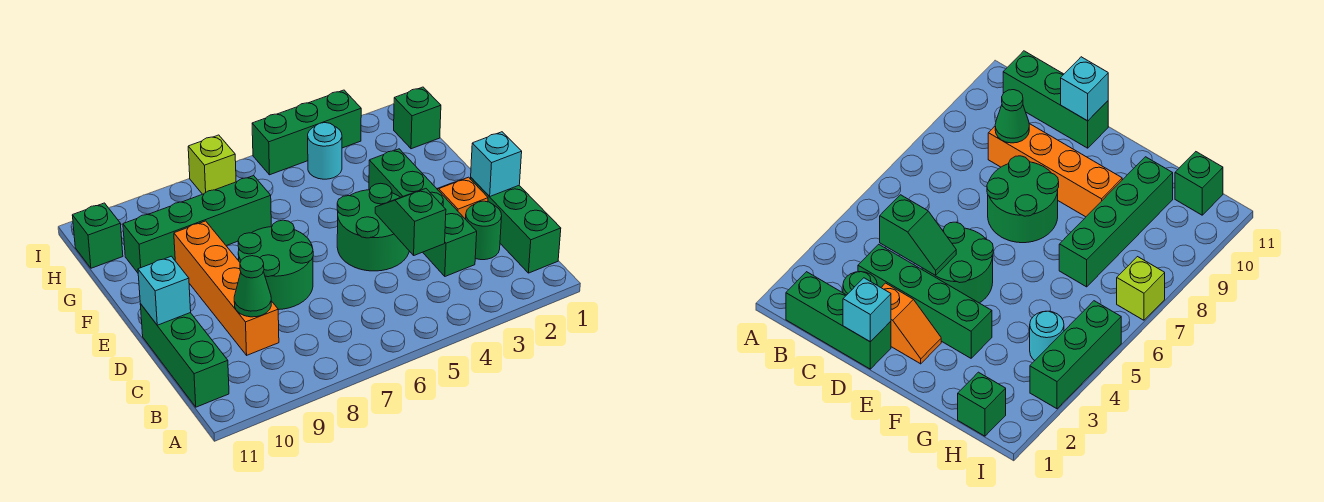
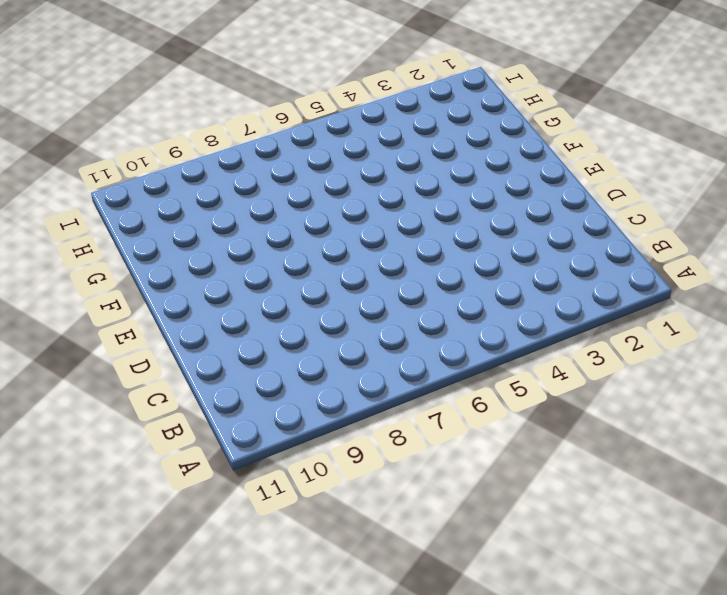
none -> green brick B1:D1 level 1
none -> green brick B11:D11 level 1
none -> green round brick C2 level 1

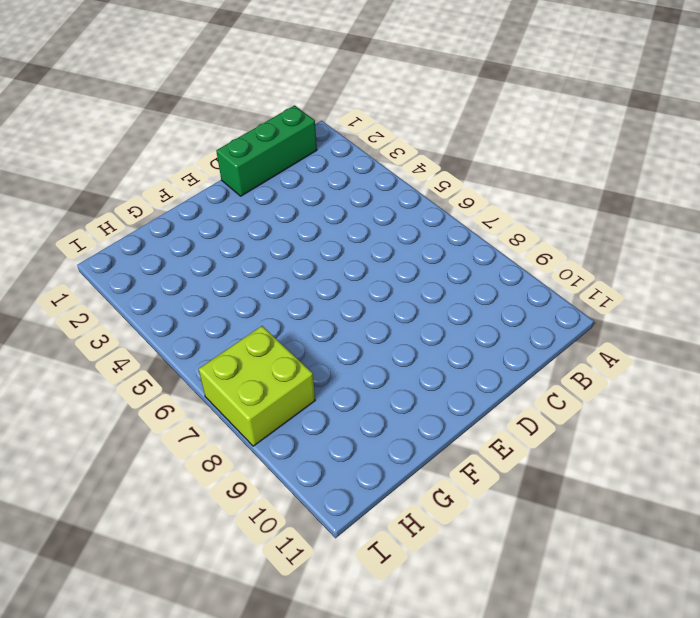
lime brick H7:I8 level 1 -> lime brick I7 level 1
none -> green brick B11:D11 level 1
none -> green round brick C2 level 1
none -> green brick C3:F3 level 1

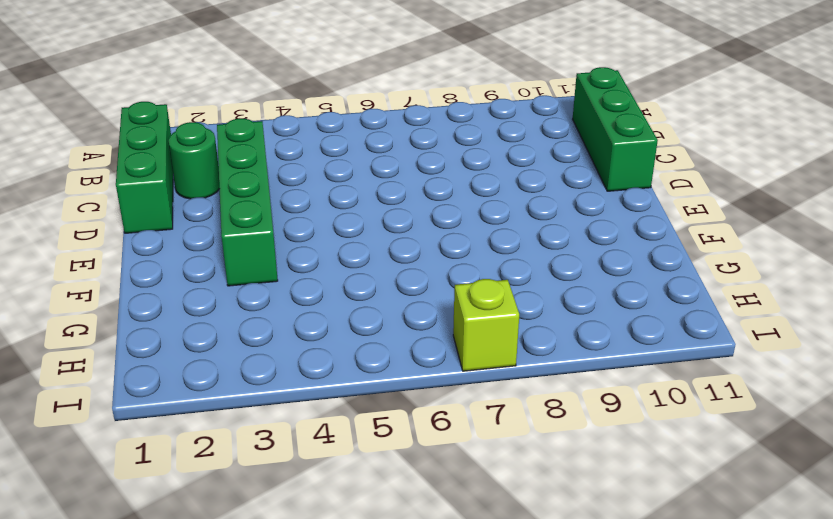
none -> orange brick C9:F9 level 1
none -> orange slope D2:E2 level 1 top D
none -> green round brick D4:E5 level 1

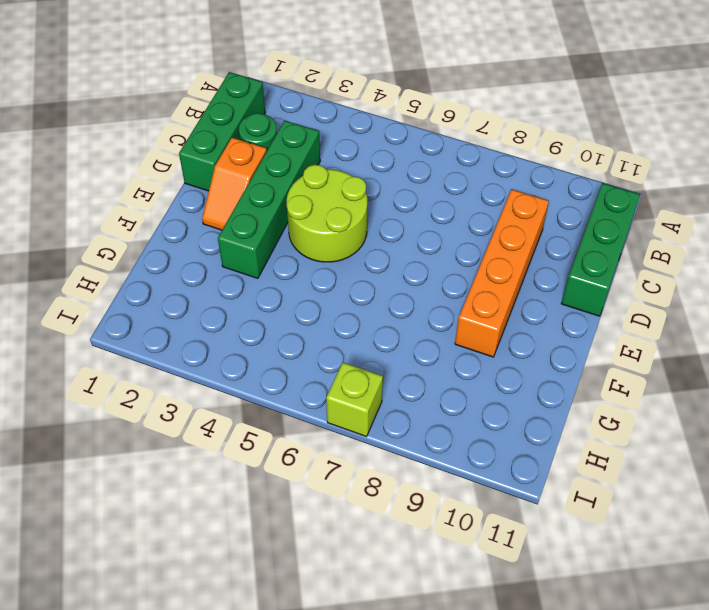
lime round brick D4:E5 level 1 -> green round brick D4:E5 level 1
none -> green round brick D7:E8 level 1
none -> green brick G7:G10 level 1
none -> green brick H1 level 1

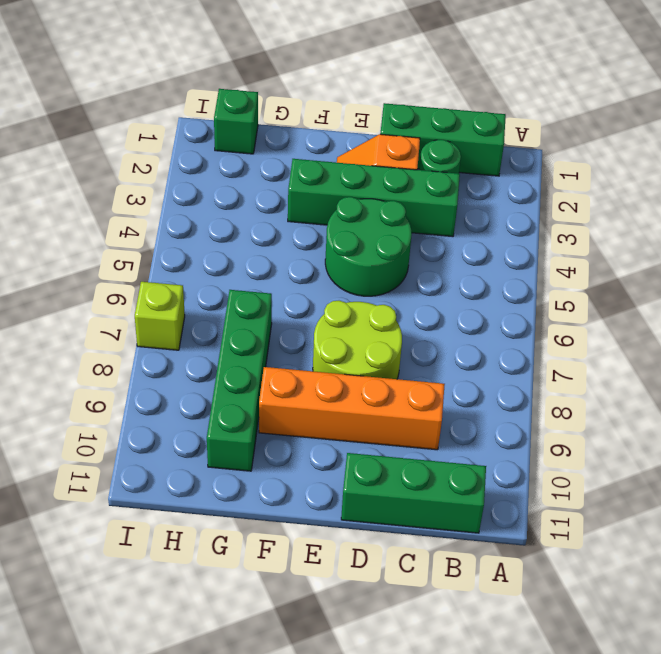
lime round brick D7:E8 level 1 -> green round brick D7:E8 level 1
none -> cyan round brick H4 level 1
none -> green brick H11 level 1
none -> green brick I3:I5 level 1

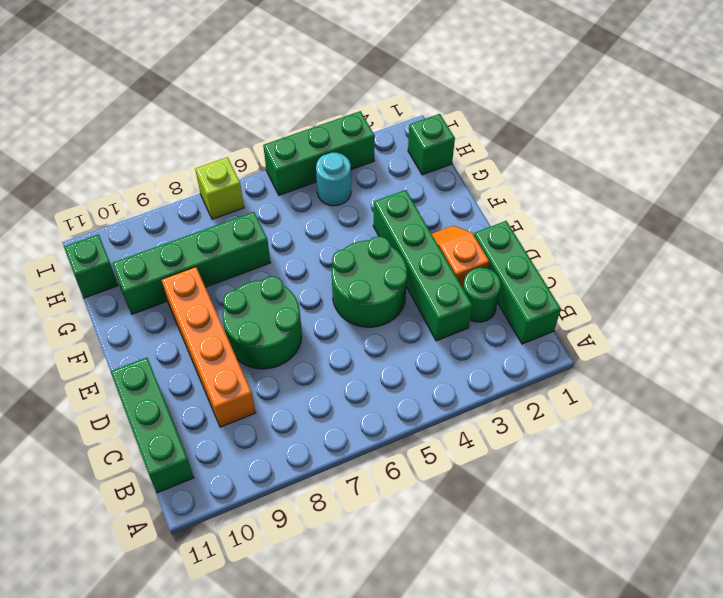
none -> green slope C4:D4 level 2 top C
none -> green cone C9 level 2
none -> cyan brick D1 level 2

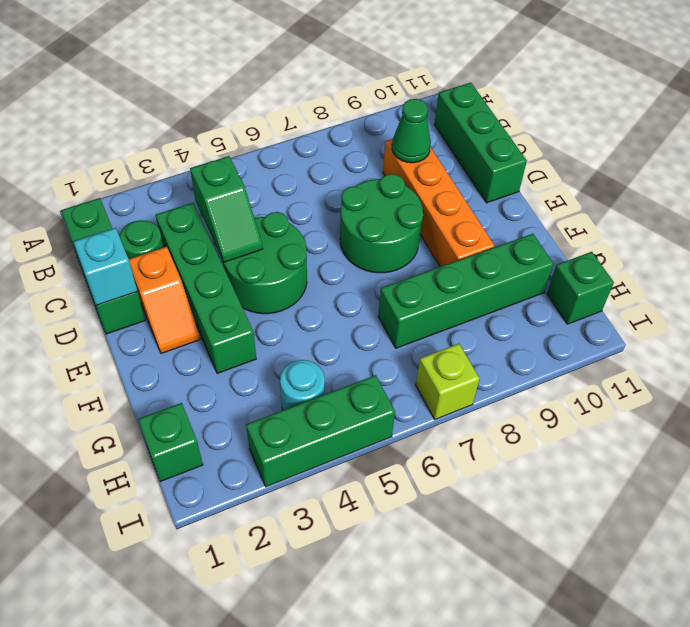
none -> cyan brick D11 level 2

